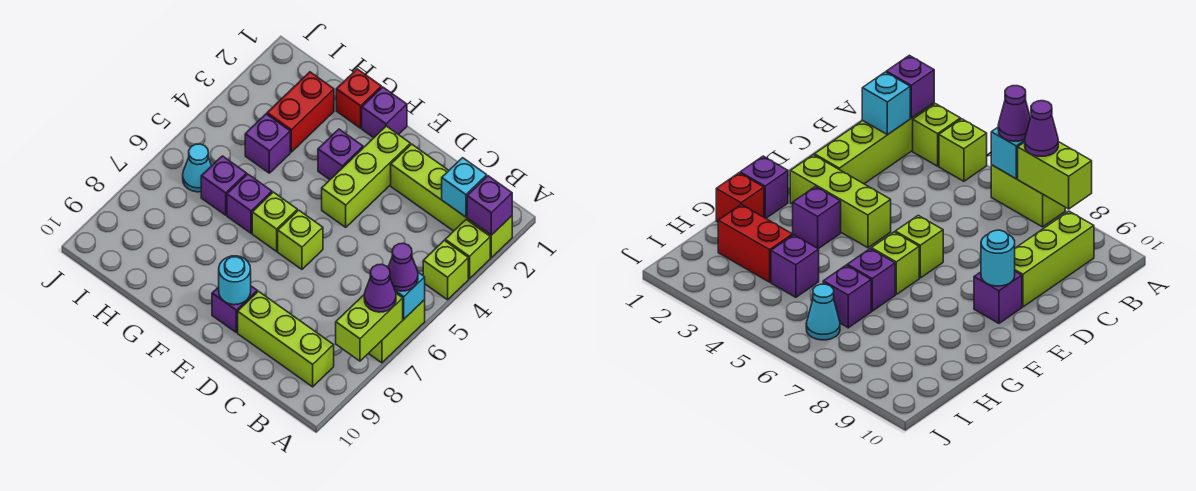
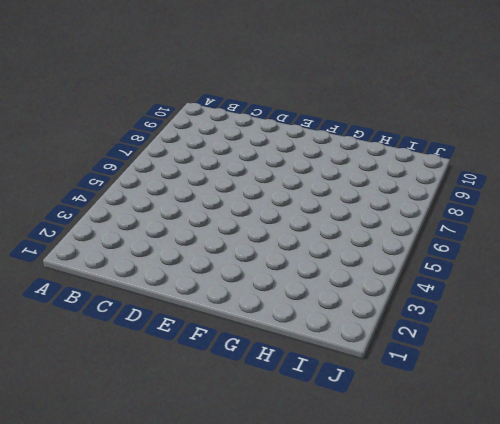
none -> lime brick A2:D2 level 1
none -> lime brick A3 level 1
none -> lime brick A4 level 1

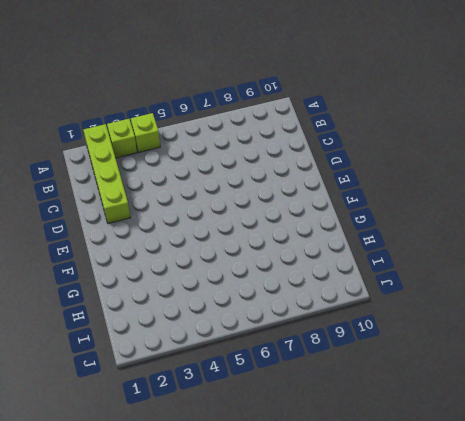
none -> lime brick A6:A7 level 1
none -> lime brick B9:D9 level 1
none -> lime brick E2:E4 level 1

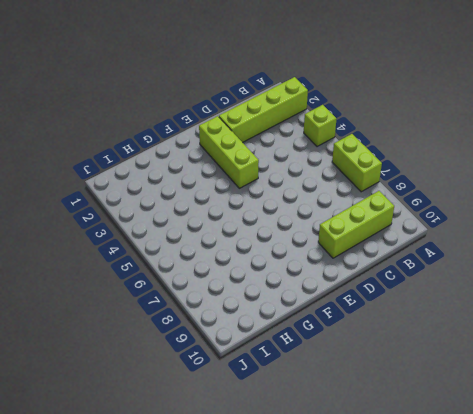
none -> lime brick A3 level 1
none -> lime brick E6 level 1
none -> purple brick E9 level 1

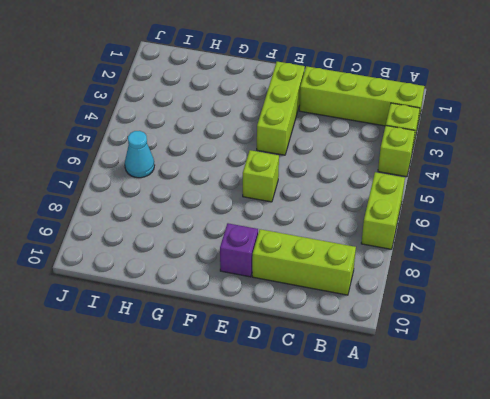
none -> purple brick F1 level 1
none -> purple brick F3 level 1
none -> lime brick F6 level 1

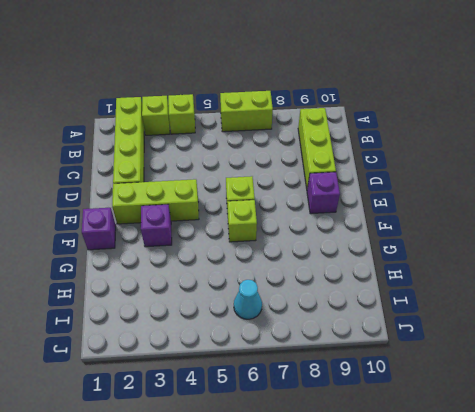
none -> red brick G1 level 1
none -> purple brick G6 level 1
none -> red brick H2:H3 level 1

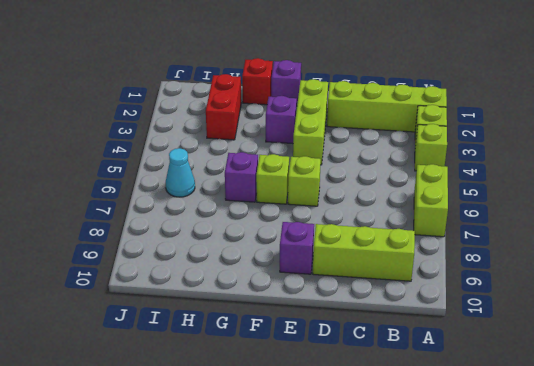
none -> purple brick H4 level 1
none -> purple brick H6 level 1
none -> purple brick A2 level 2

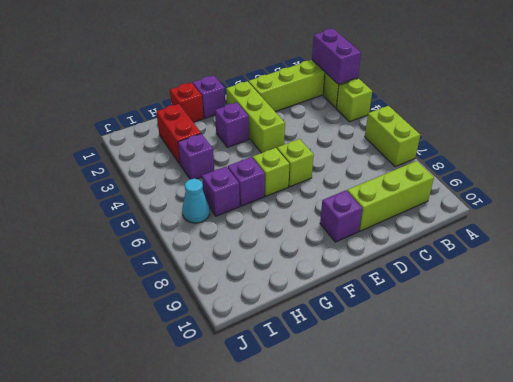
purple brick A2:A3 level 2 -> purple brick A2 level 2
none -> cyan brick A6 level 2
none -> lime brick A7:A8 level 2
none -> cyan brick B2 level 2

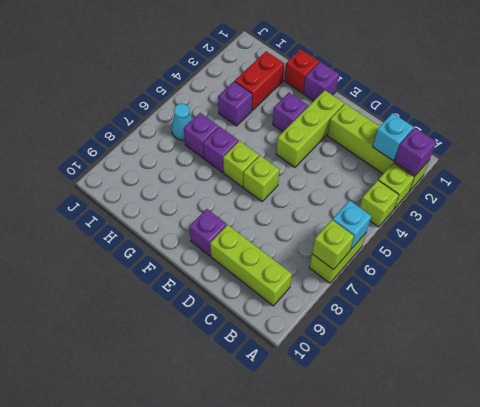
lime brick A7 level 2 -> lime brick A7:A8 level 2
none -> cyan round brick E9 level 2
none -> purple cone A6 level 3
none -> purple cone A7 level 3

